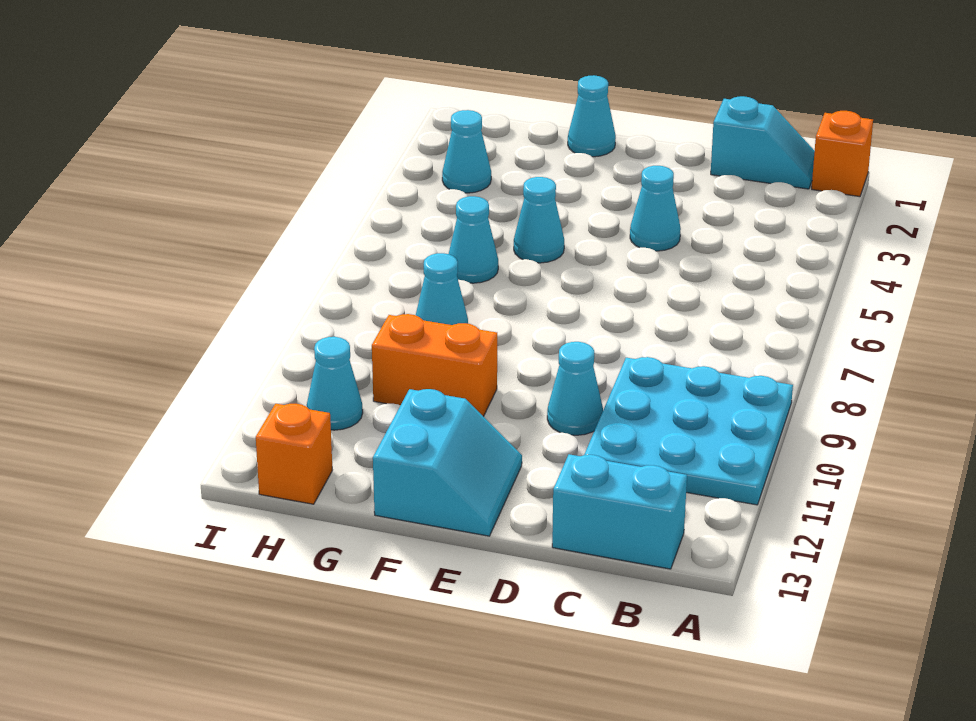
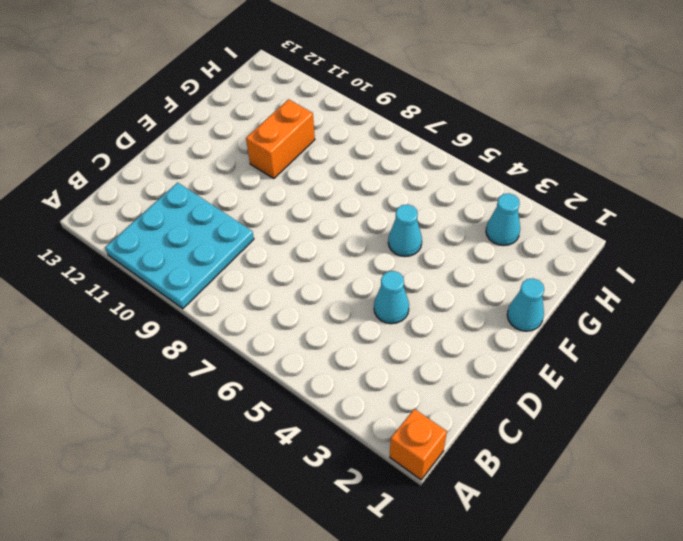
none -> cyan slope B1:C1 level 1 top C
none -> cyan brick B13:C13 level 1
none -> cyan cone D10 level 1

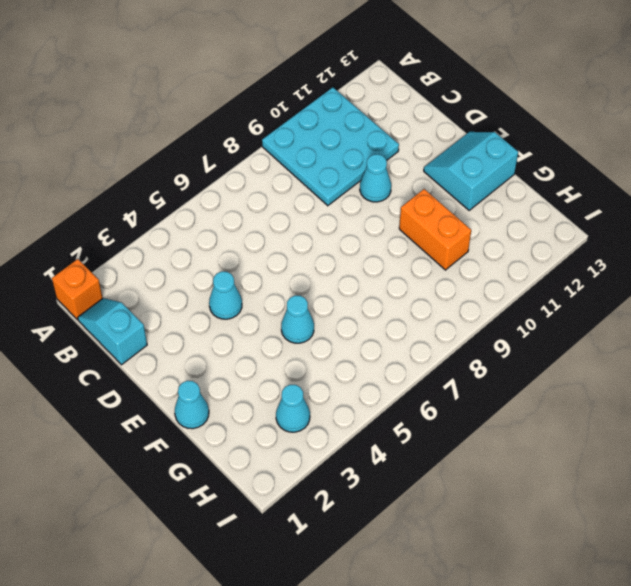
none -> cyan brick B13:C13 level 1
none -> cyan cone G6 level 1
none -> cyan cone G8 level 1

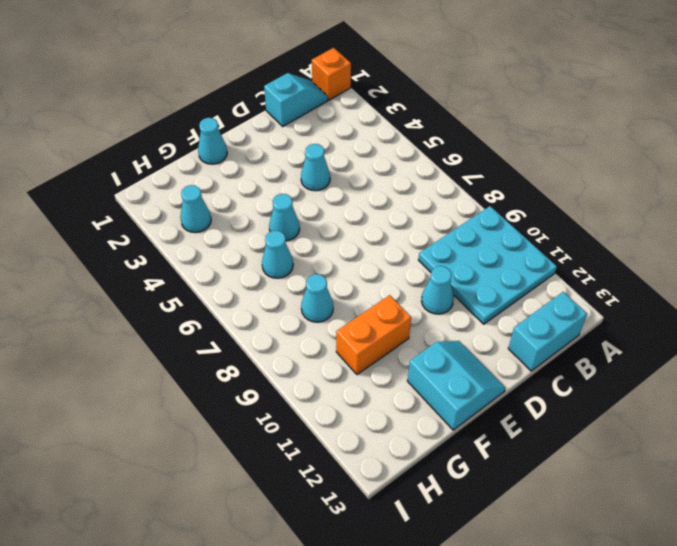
none -> cyan cone H11 level 1
none -> orange brick H13 level 1

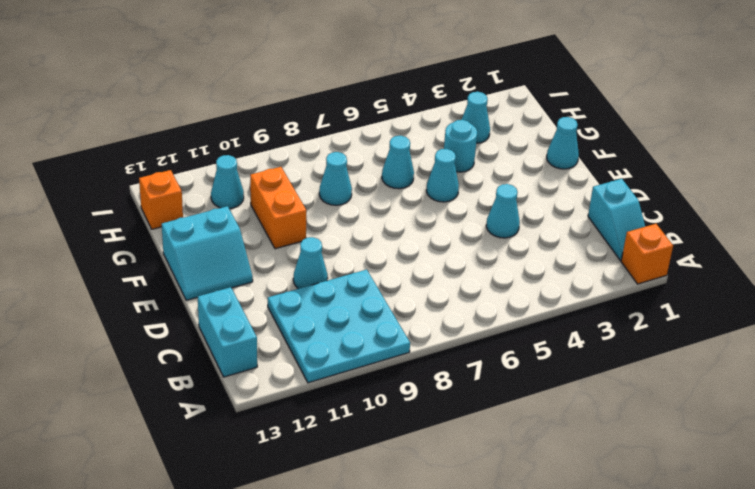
cyan round brick G4 level 1 -> none

